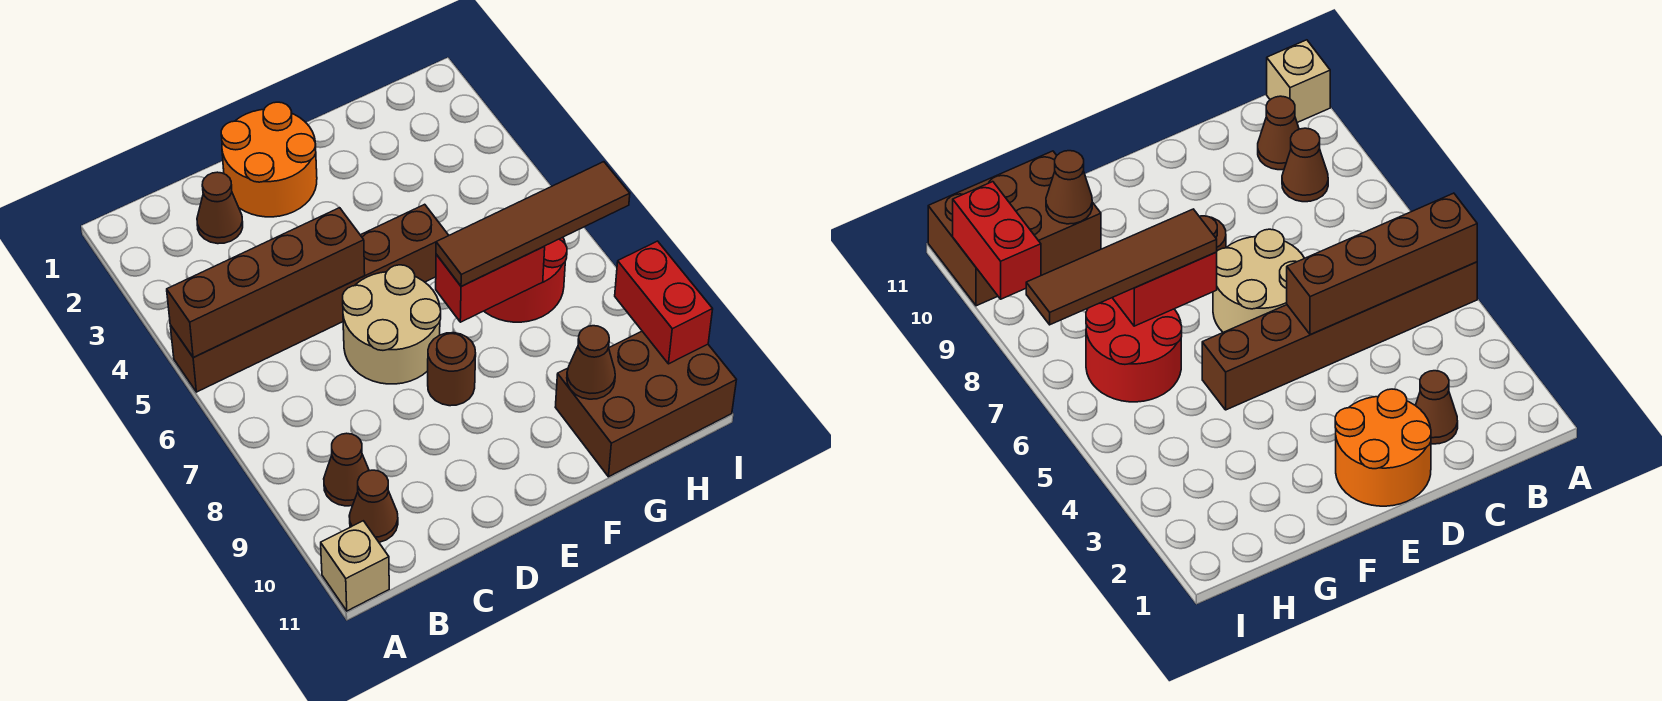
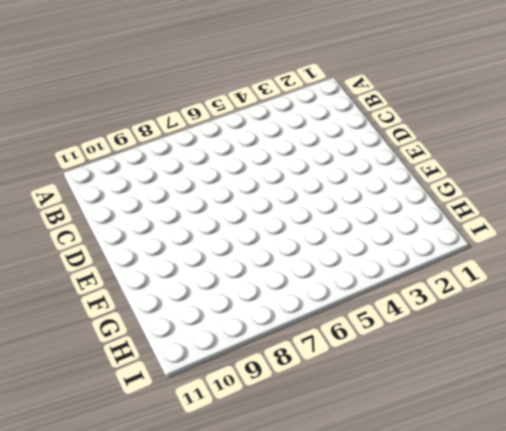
none -> brown brick A5:F5 level 1
none -> tan brick A11 level 1
none -> brown cone B9 level 1

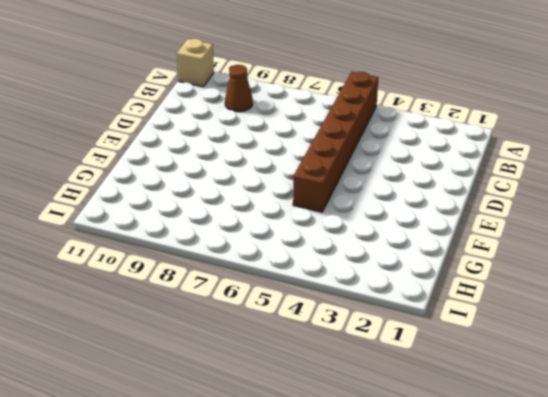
none -> brown cone B10 level 1
none -> brown cone C2 level 1
none -> orange round brick D1:E2 level 1

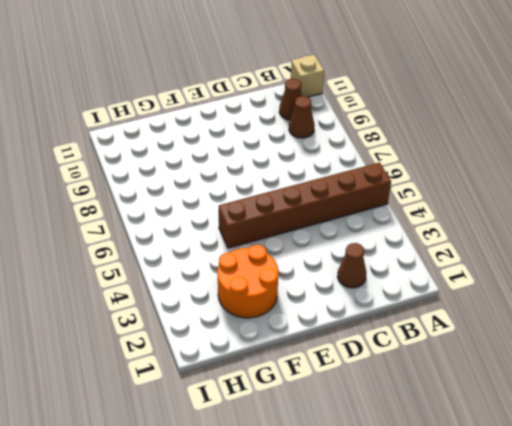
orange round brick F2:G3 level 1 -> orange round brick D1:E2 level 1
none -> tan round brick D6:E7 level 1
none -> brown round brick E8 level 1
none -> red round brick G6:H7 level 1

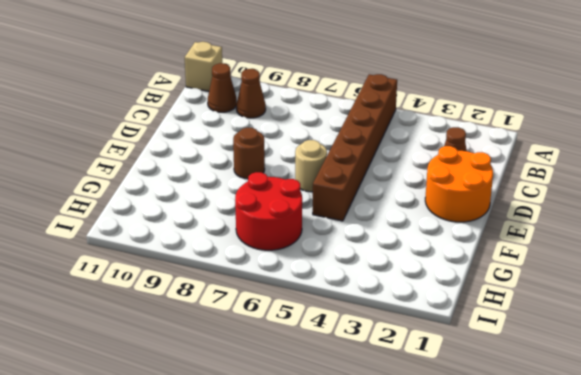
tan round brick E6 level 1 -> tan round brick D6:E7 level 1
none -> brown brick G10:I11 level 1
none -> brown brick A5:D5 level 2
none -> red brick F7:G7 level 2

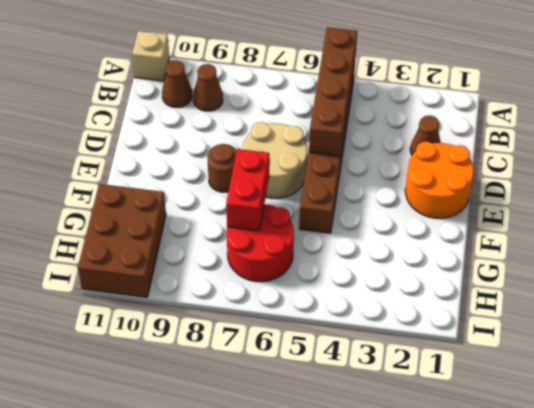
none -> brown cone G10 level 2
none -> red brick I9:I10 level 2
none -> brown tile F7:I7 level 3

